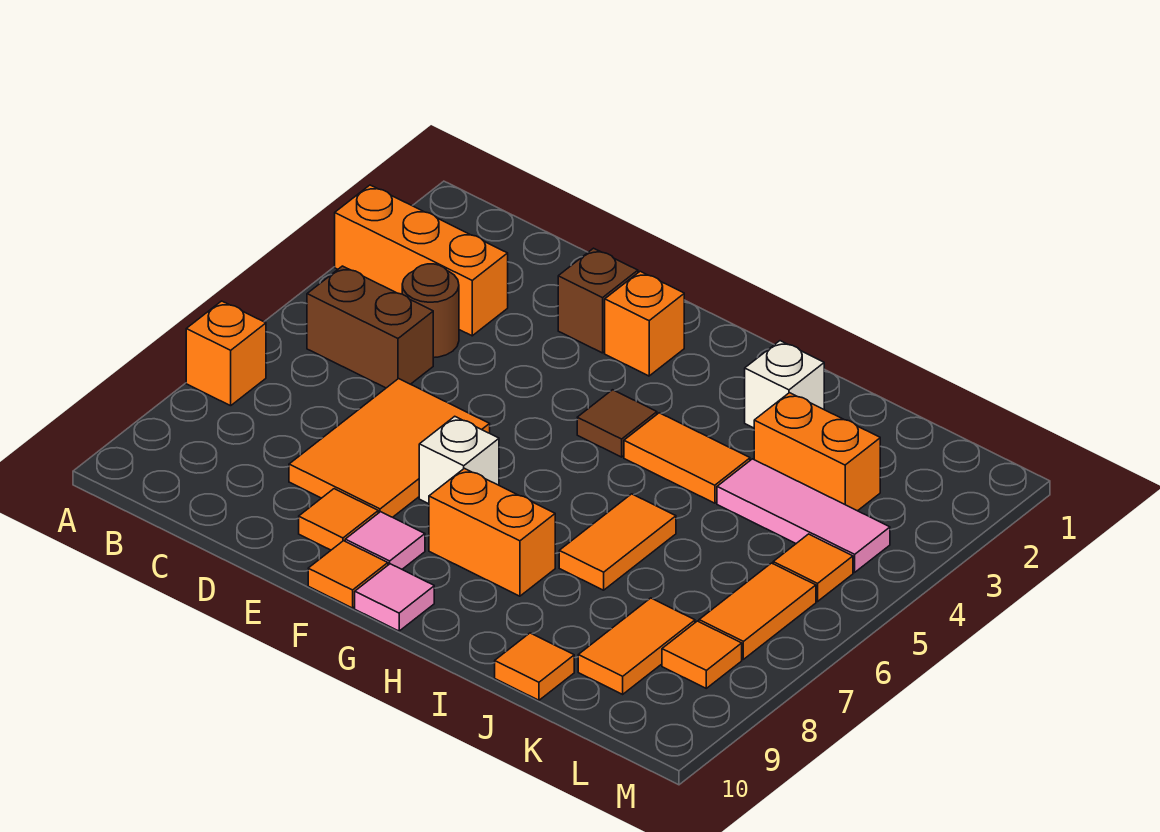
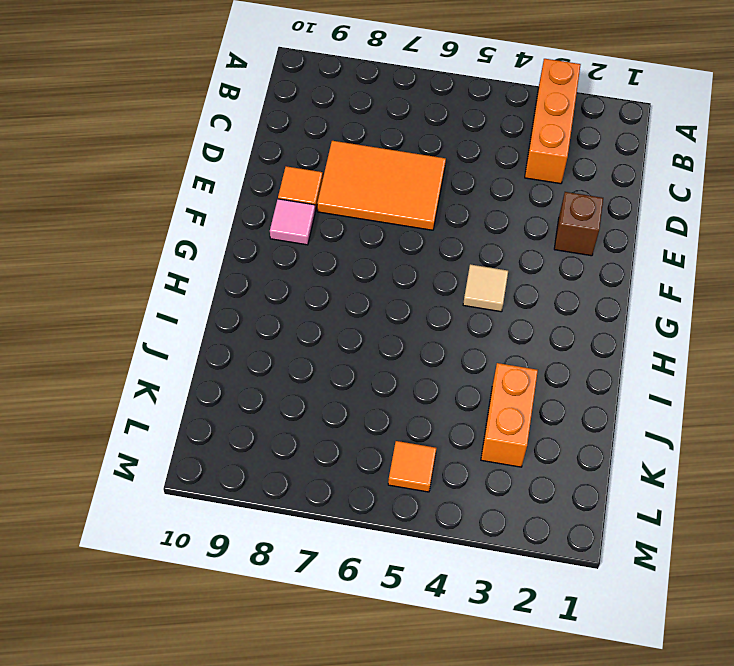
tan tile G4 level 1 -> brown tile G4 level 1
none -> orange brick A7 level 1
none -> brown brick B5:C5 level 1
none -> brown round brick C4 level 1

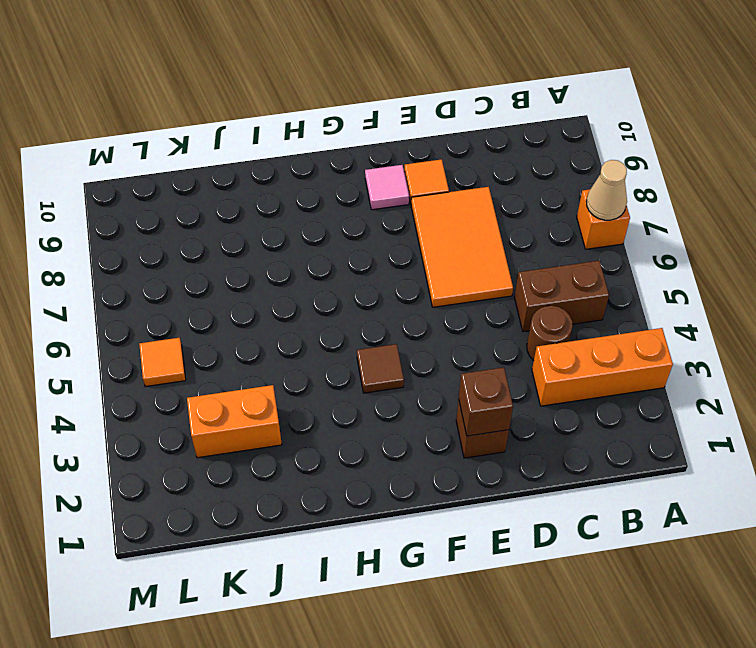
tan cone A7 level 2 -> none
brown brick E2 level 2 -> none
none -> orange brick F2 level 1
none -> white brick F7 level 1
none -> orange tile F10 level 1

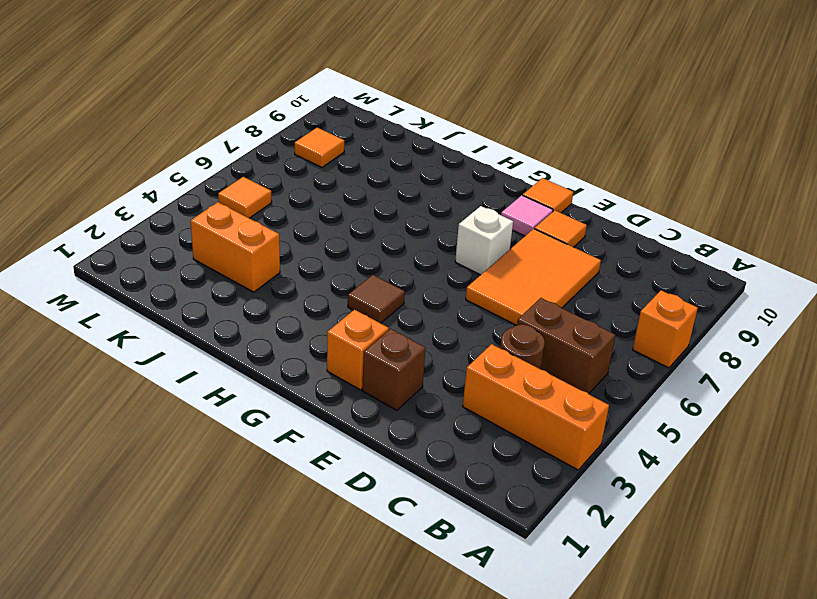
none -> orange brick G8:H8 level 1
none -> pink tile G10 level 1
none -> orange tile H4:I4 level 1

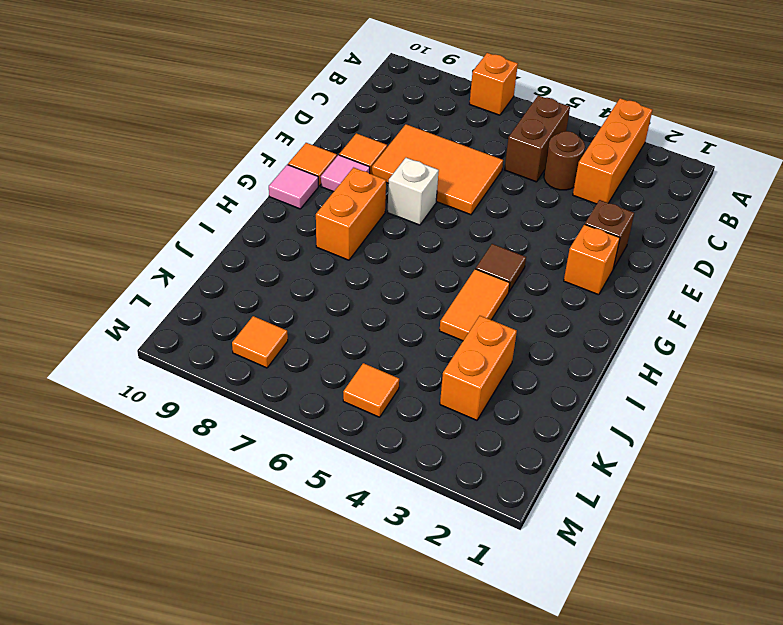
none -> white brick I2 level 1
none -> orange tile I6:I7 level 1
none -> pink tile J4:L4 level 1

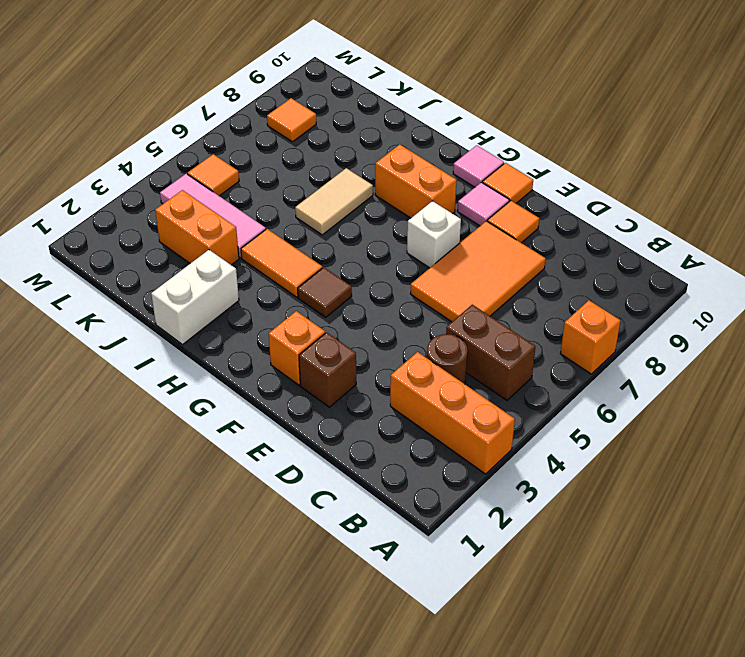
white brick I1:I2 level 1 -> white brick I2 level 1
tan tile I6:I7 level 1 -> orange tile I6:I7 level 1
none -> orange tile J10 level 1
none -> orange tile K8:K9 level 1
none -> orange tile L6:L7 level 1

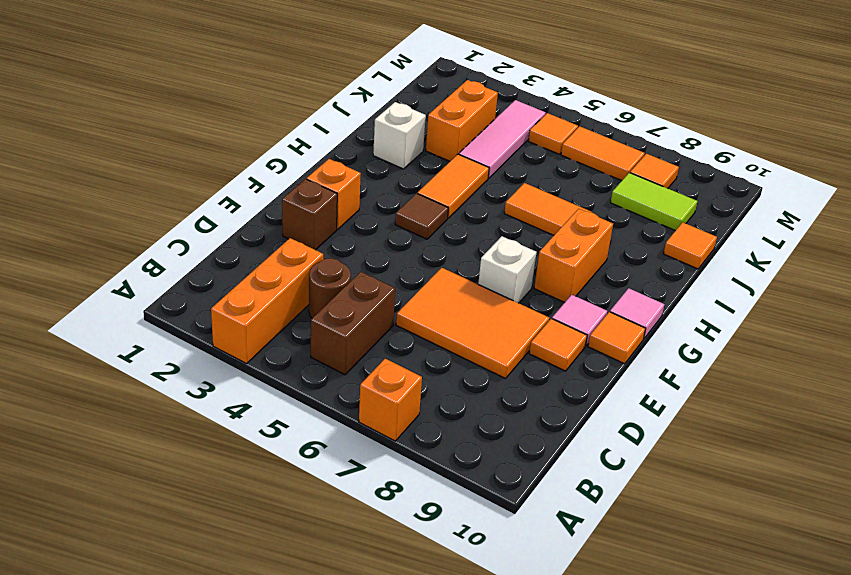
lime tile K8:K9 level 1 -> orange tile K8:K9 level 1

